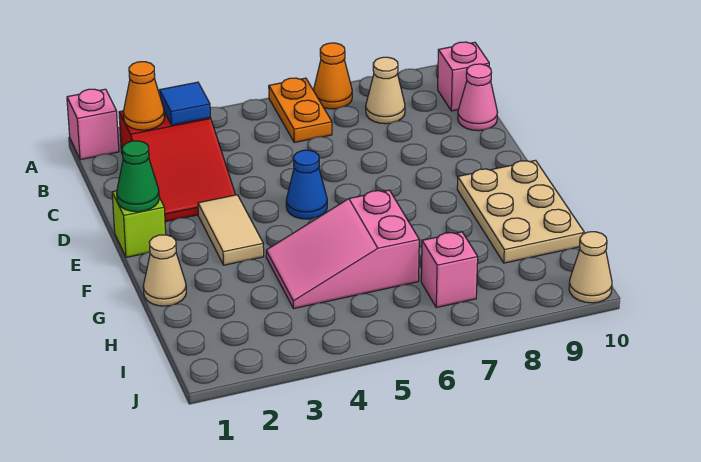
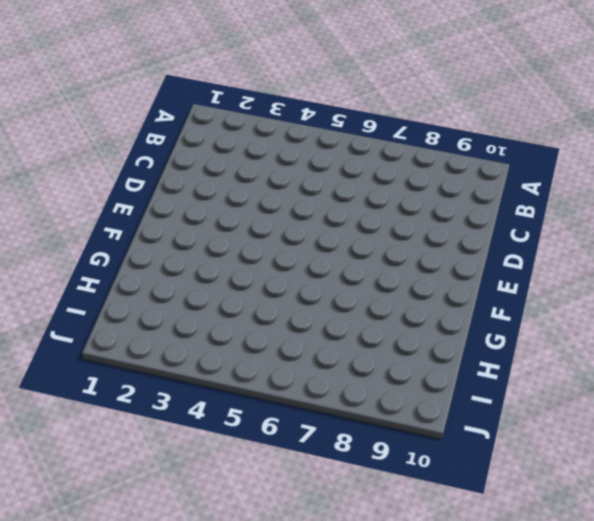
none -> pink brick A1 level 1
none -> orange plate A6:B6 level 1
none -> orange cone A7 level 1

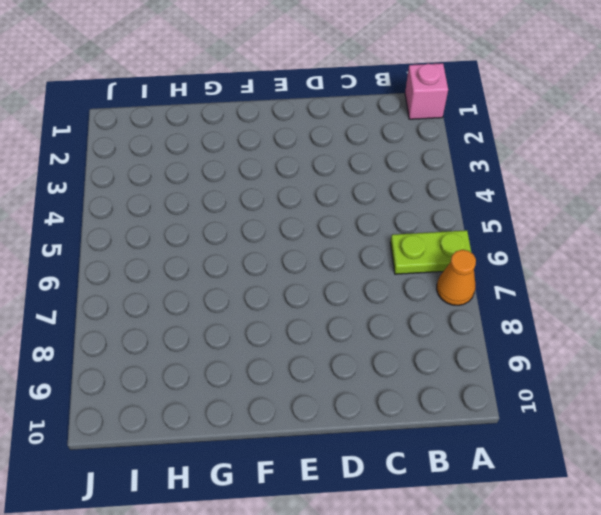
lime plate A6:B6 level 1 -> orange plate A6:B6 level 1
none -> red slope B2:D3 level 1 top B
none -> tan cone B8 level 1
none -> pink brick B10 level 1

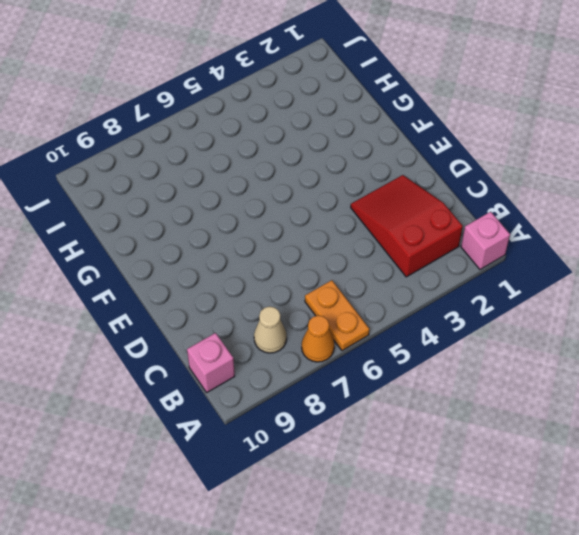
none -> pink cone C10 level 1
none -> lime brick E1 level 1
none -> tan tile E3:F3 level 1

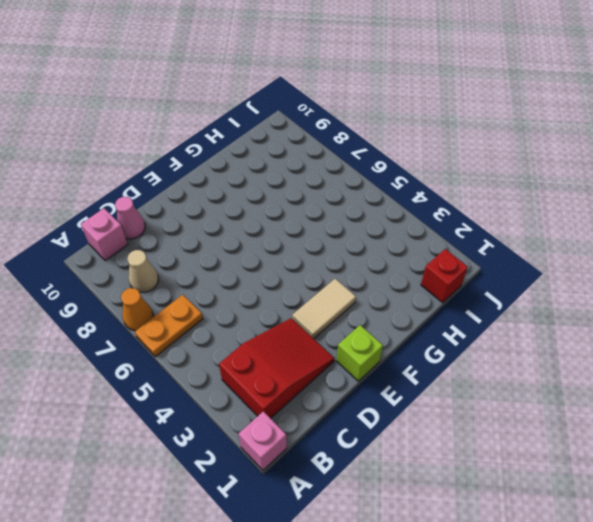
red brick I1 level 1 -> none
none -> blue cone E5 level 1
none -> tan plate F9:H10 level 1
none -> tan cone G1 level 1

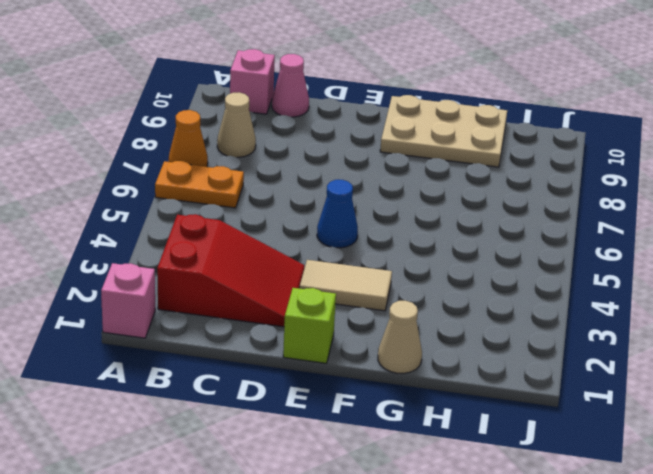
none -> pink slope G4:H6 level 1 top 6
none -> pink brick I7 level 1
none -> tan cone J10 level 1

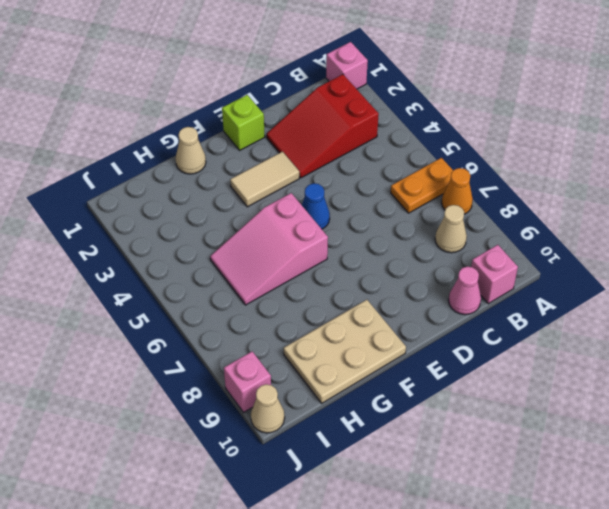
pink slope F5:H6 level 1 top F -> pink slope G4:H6 level 1 top 6
pink brick J9 level 1 -> pink brick I7 level 1
none -> orange cone B2 level 2
none -> blue tile B3 level 2
none -> green cone E1 level 2

